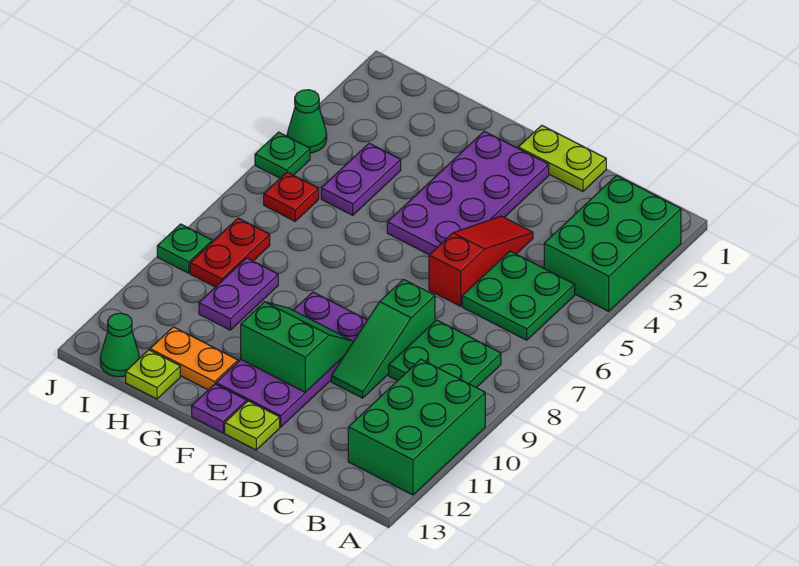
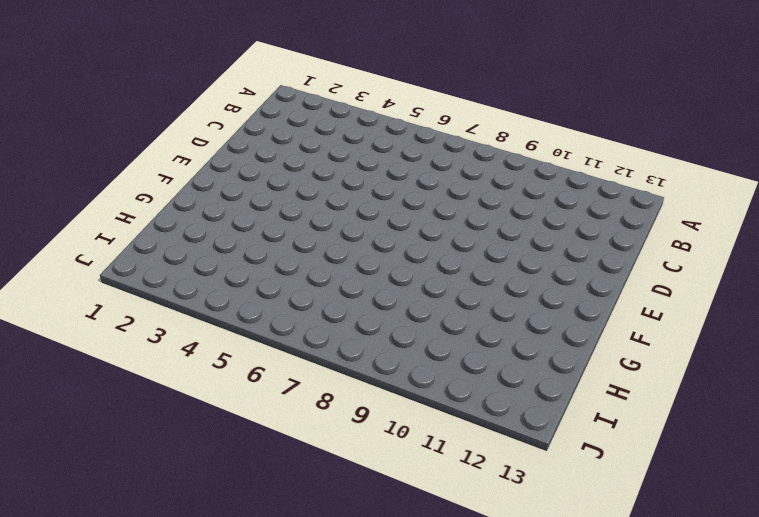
none -> green brick A2:B4 level 1
none -> green brick A10:B12 level 1
none -> green plate B5:C6 level 1

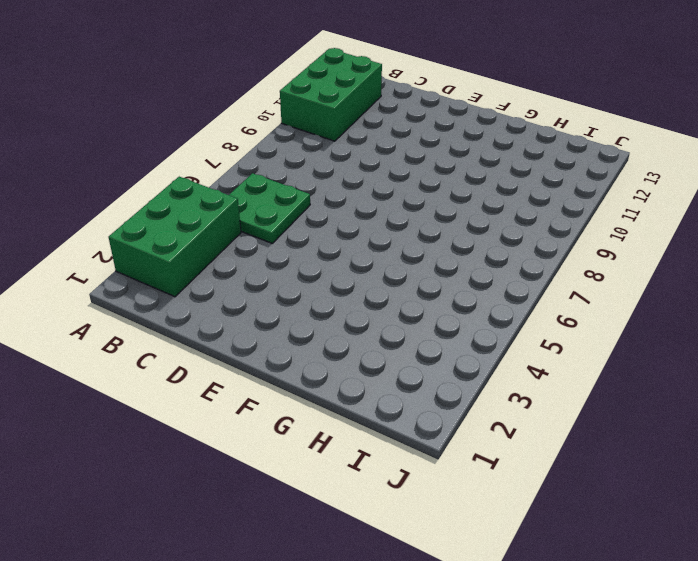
none -> green plate B8:C9 level 1
none -> lime plate D1:E1 level 1
none -> red slope D4:D6 level 1 top 6

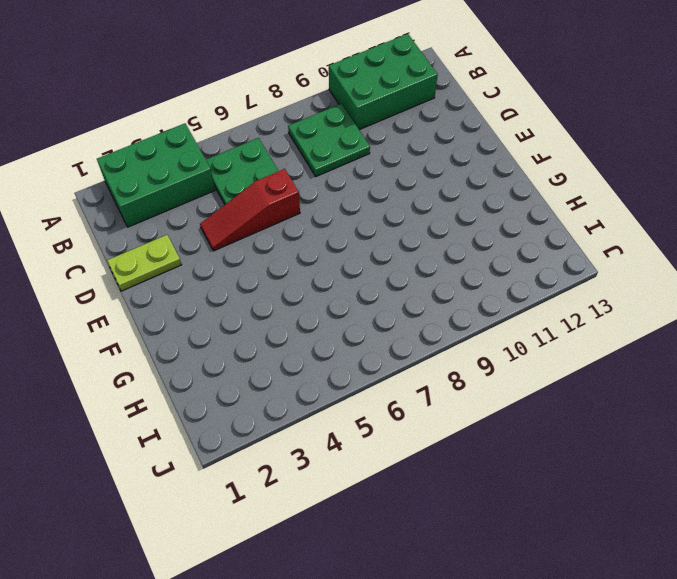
lime plate D1:D2 level 1 -> lime plate D1:E1 level 1
none -> green slope D8:D10 level 1 top 8
none -> purple plate E2:F5 level 1
none -> purple plate E9:F12 level 1

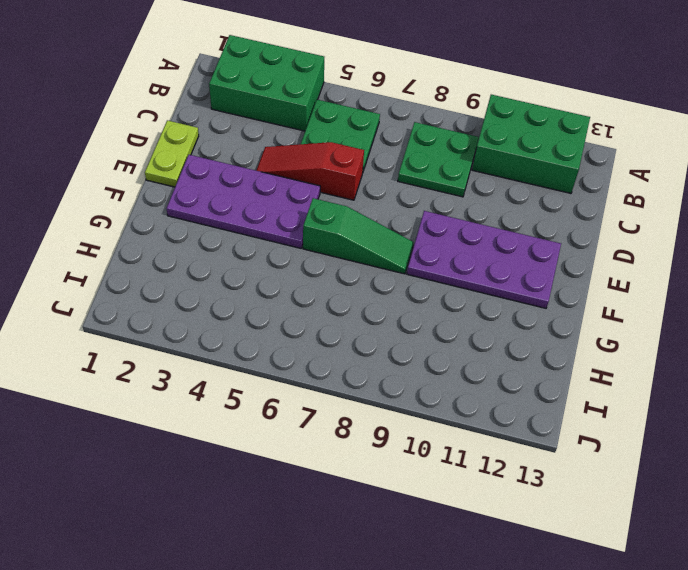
green slope F6:F8 level 1 top 6 -> green slope D8:D10 level 1 top 8
none -> lime plate E13 level 1
none -> purple plate F13 level 1
none -> orange plate G12:H12 level 1

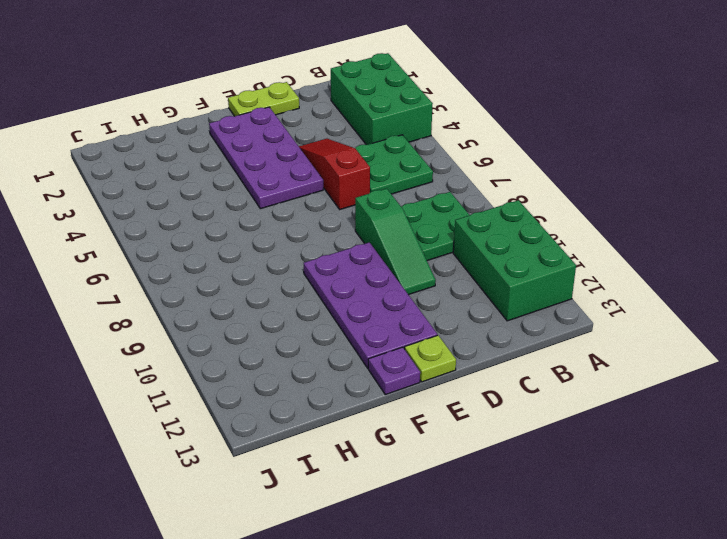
none -> orange plate G12:H12 level 1
none -> purple plate H4:H5 level 1
none -> purple plate H9:H10 level 1

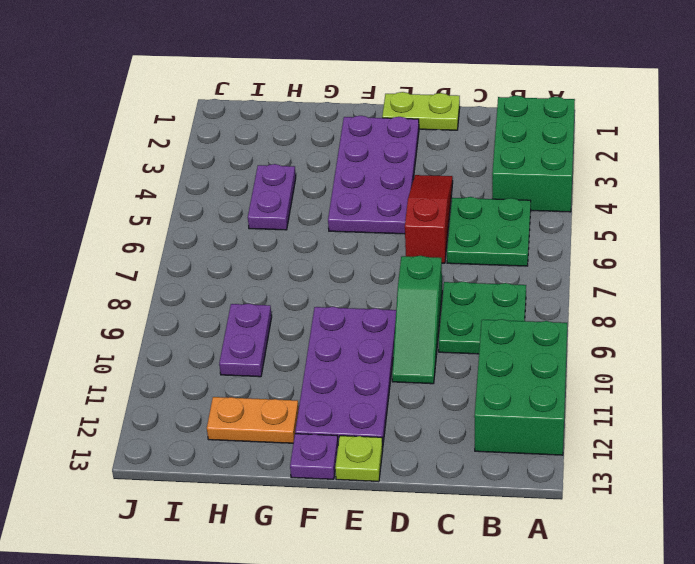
none -> lime plate H13 level 1
none -> red plate I6 level 1
none -> red plate I8:I9 level 1

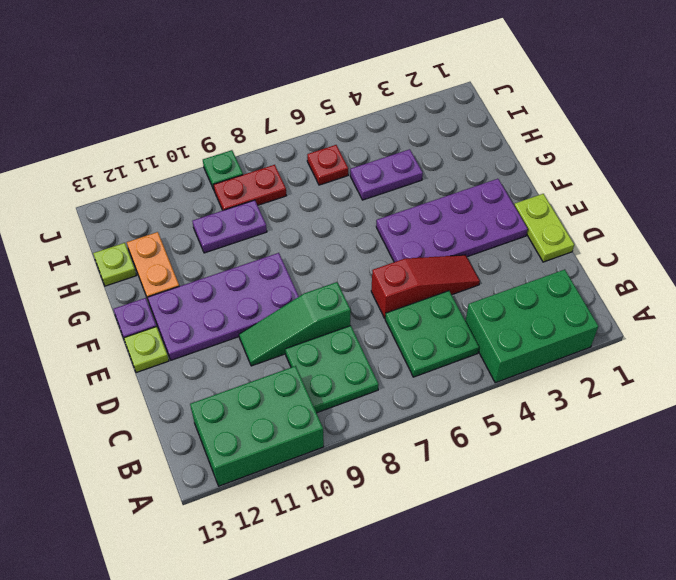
none -> green cone I13 level 1
none -> green cone J4 level 1
none -> green plate J5 level 1

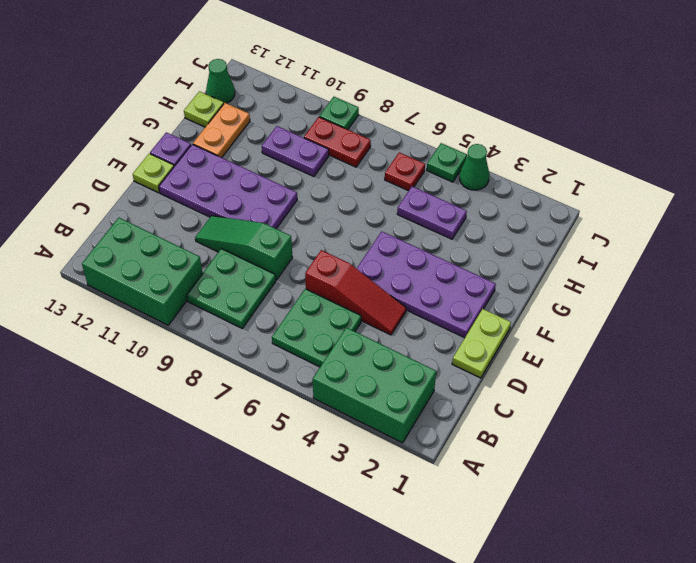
none -> green slope E10:F11 level 2 top 11

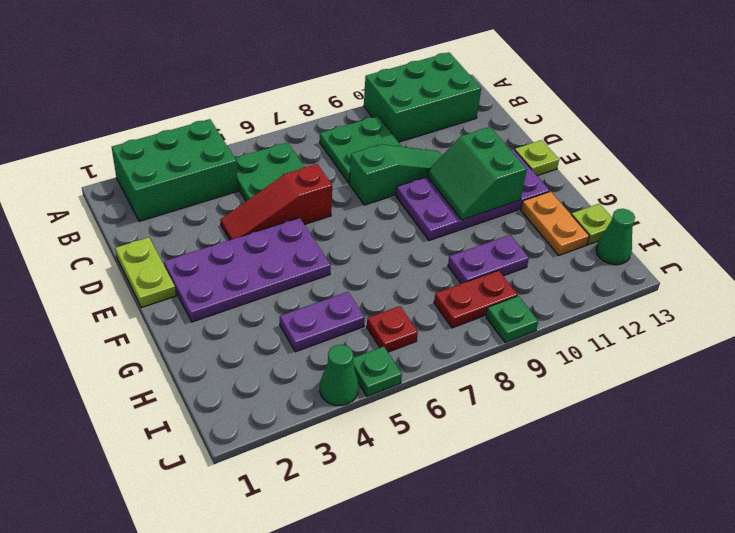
none -> purple plate F13 level 1

